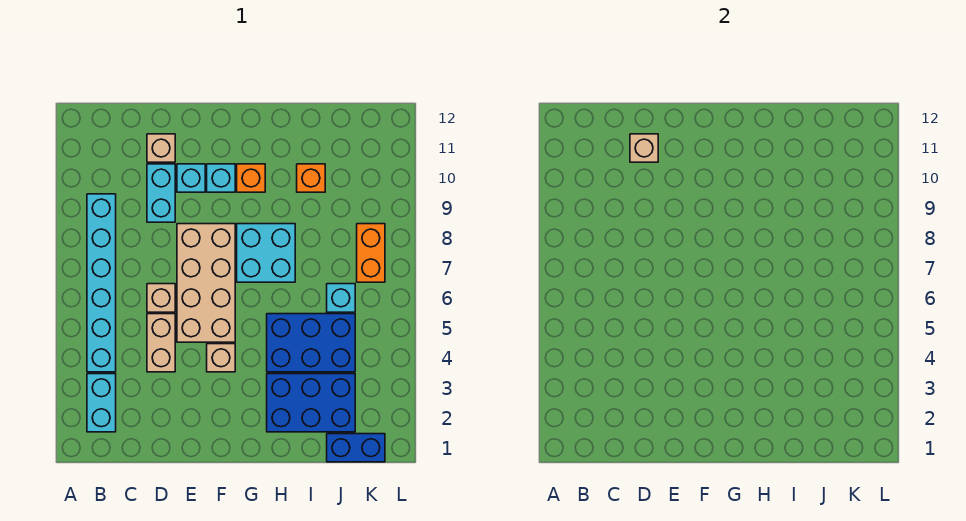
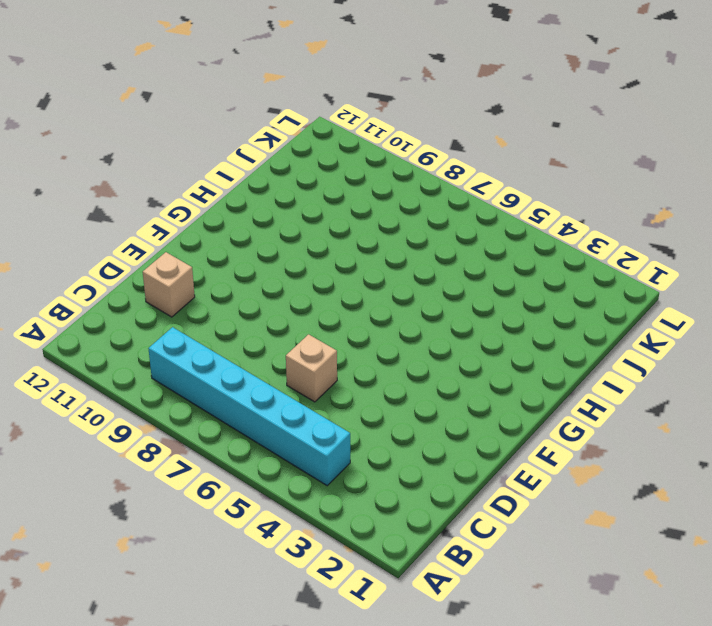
none -> cyan brick B2:B3 level 1
none -> tan brick D4:D5 level 1
none -> cyan brick D9:D10 level 1

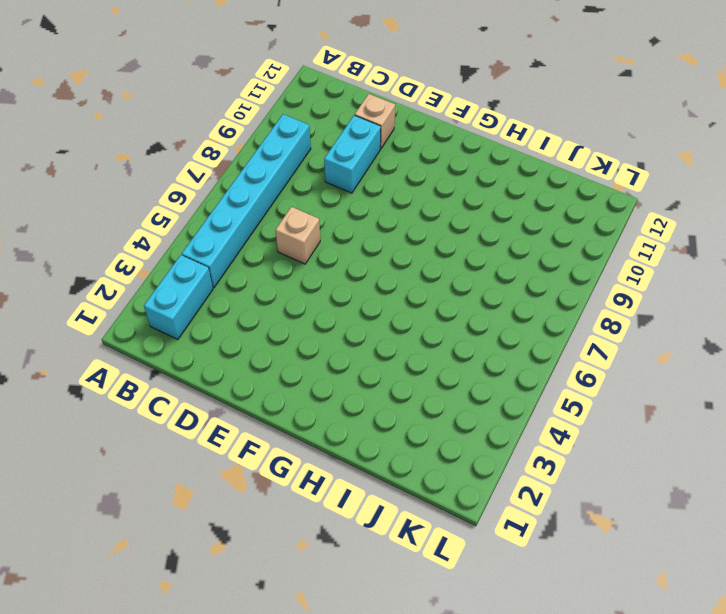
none -> tan brick D4:D5 level 1
none -> tan brick E5:F8 level 1
none -> cyan brick E10 level 1

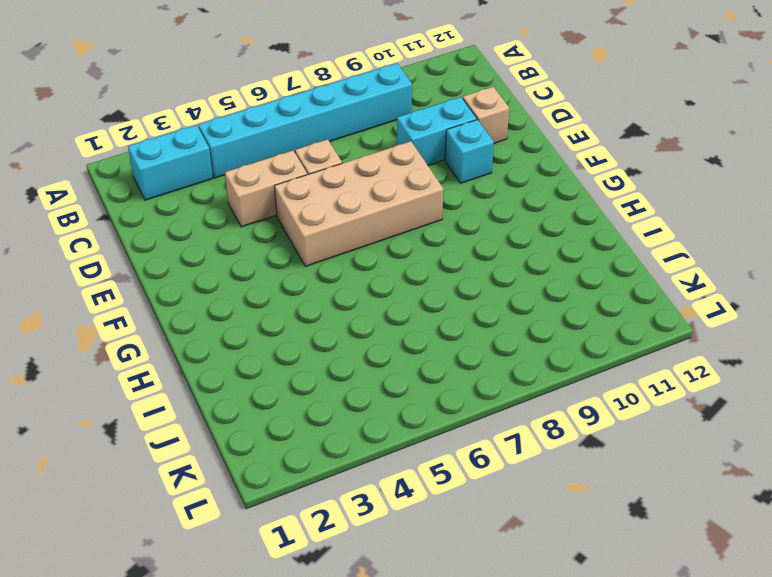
none -> tan brick F4 level 1
none -> cyan brick F10 level 1
none -> cyan brick G7:H8 level 1

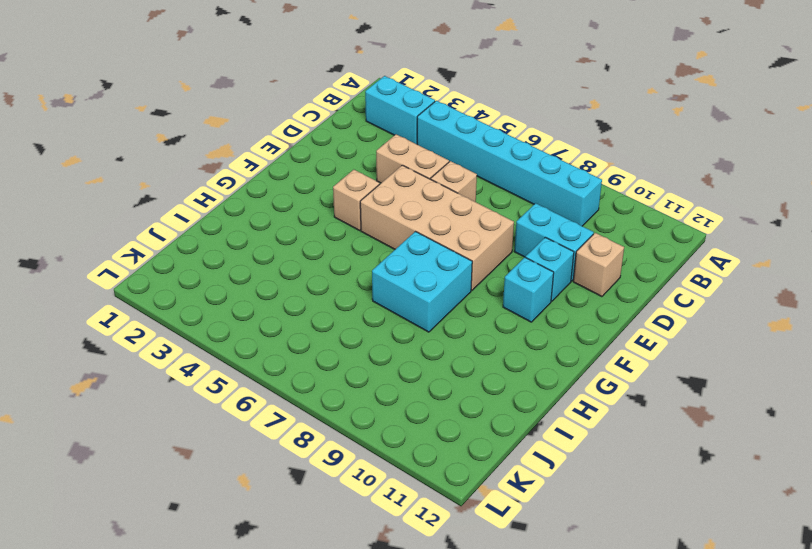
none -> orange brick G10 level 1
none -> blue brick H2:J3 level 1
none -> blue brick H4:J5 level 1

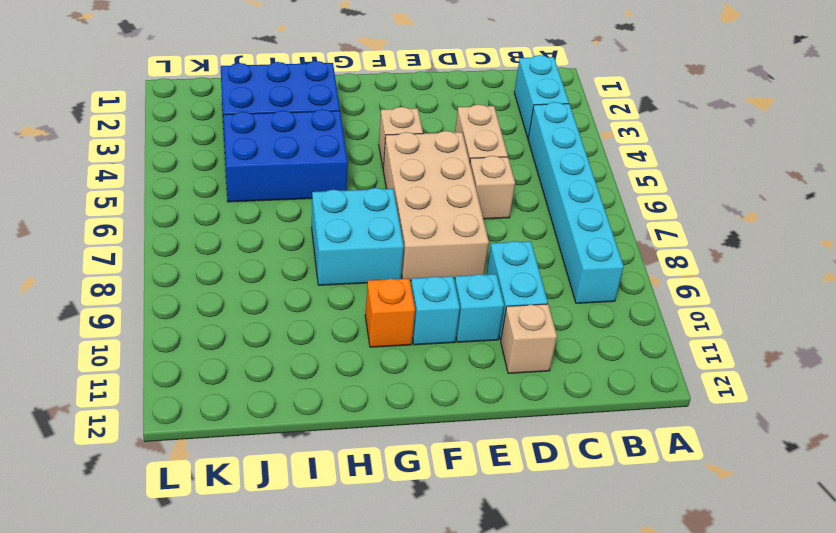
none -> orange brick I10 level 1
none -> blue brick J1:K1 level 1
none -> cyan brick J6 level 1

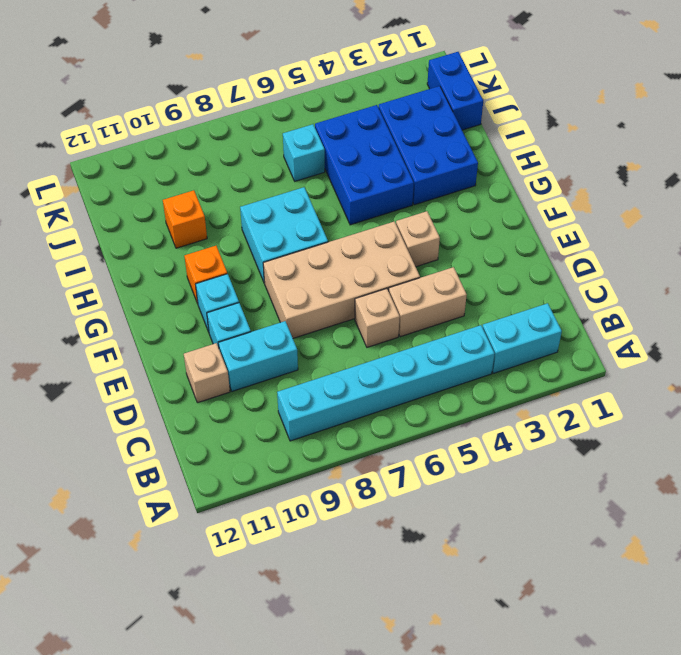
none -> orange brick K7:K8 level 1
none -> tan brick D11 level 2

